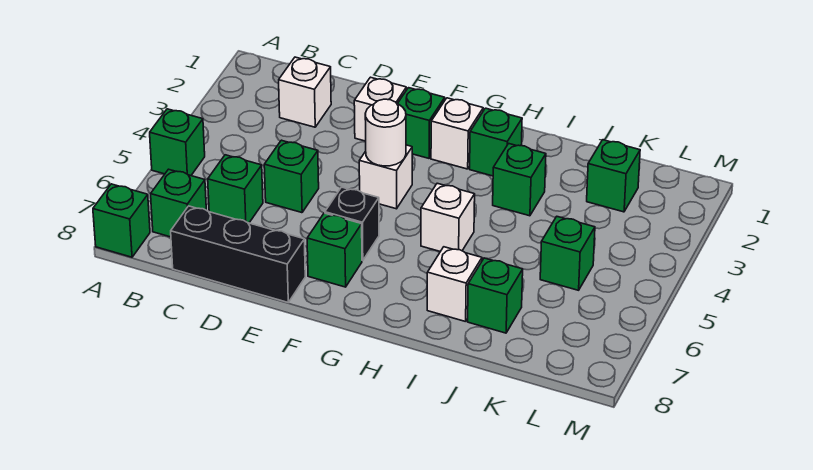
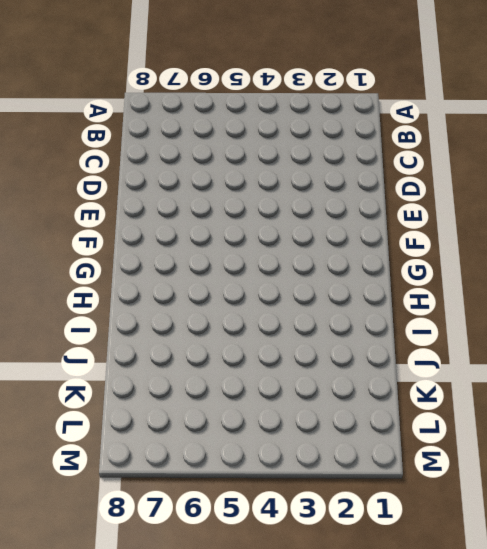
none -> green brick A5 level 1
none -> green brick A8 level 1
none -> green brick B7 level 1

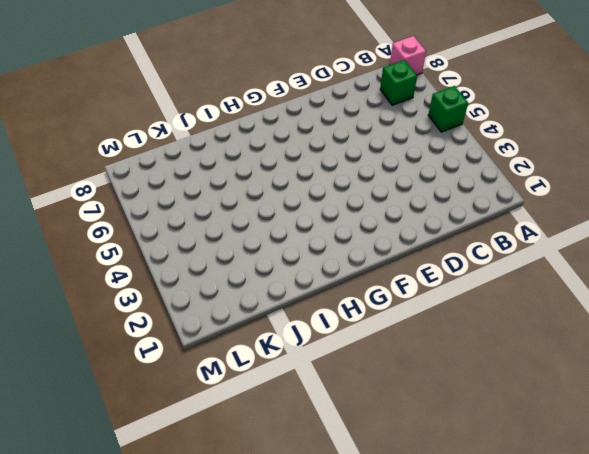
pink brick A8 level 1 -> green brick A8 level 1
none -> white brick C2 level 1
none -> green brick C6 level 1
none -> black brick C8:E8 level 1

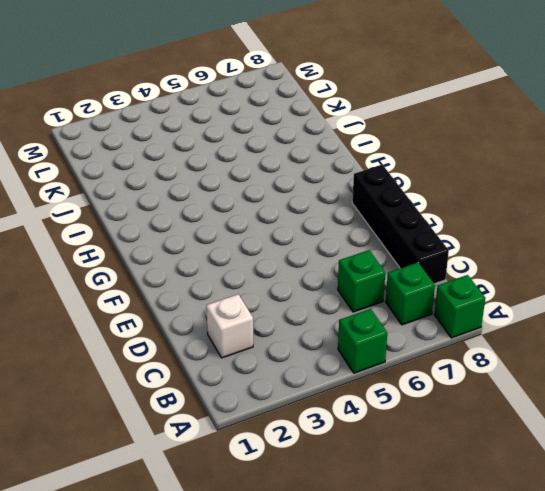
black brick C8:F8 level 1 -> black brick C8:E8 level 1
none -> green brick D5 level 1
none -> white brick E2 level 1
none -> green brick F2 level 1

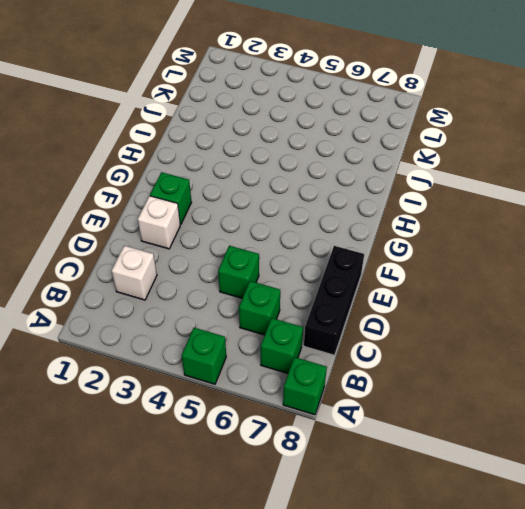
none -> white brick F4 level 1
none -> black brick F6 level 1
none -> green brick F7 level 1

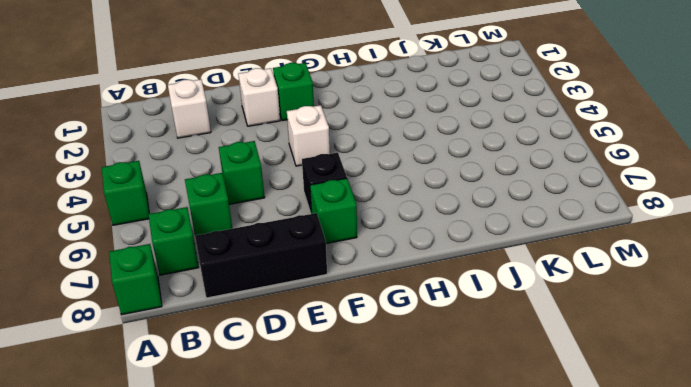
none -> white brick G2 level 1
none -> green brick H2 level 1
none -> white brick H5 level 1

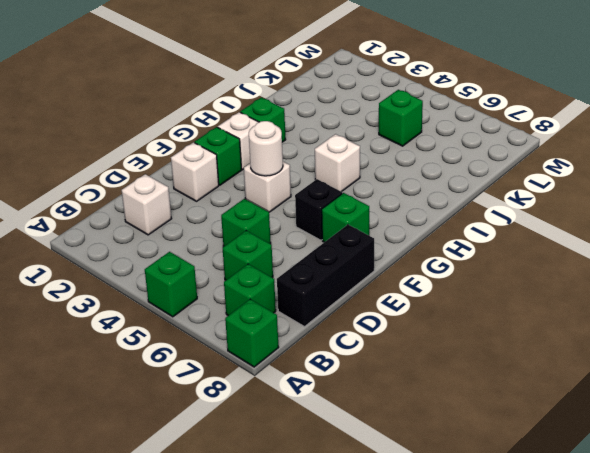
none -> green brick I3 level 1
none -> white brick I7 level 1
none -> green brick J7 level 1

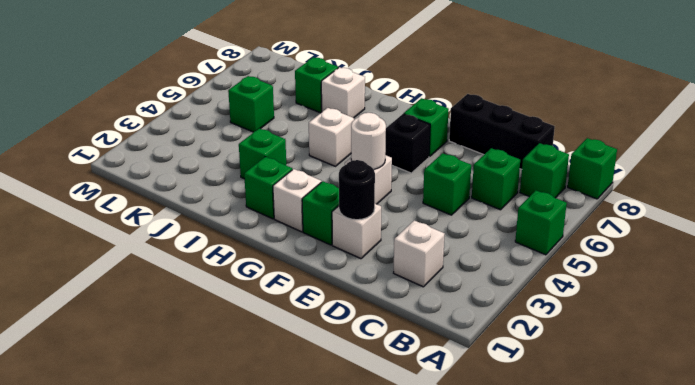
black round brick E2 level 2 -> none
none -> green brick K2 level 1

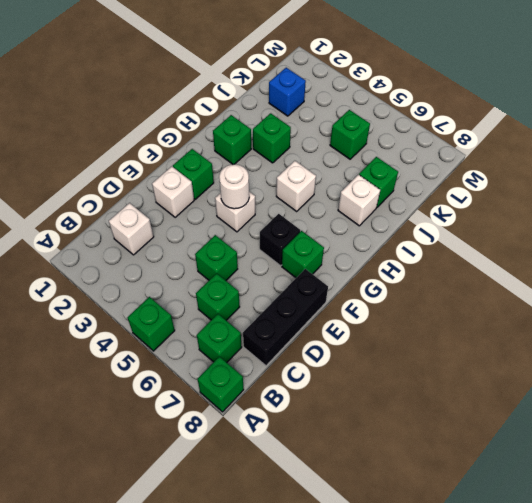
blue brick K2 level 1 -> green brick K2 level 1
none -> white brick G2 level 1

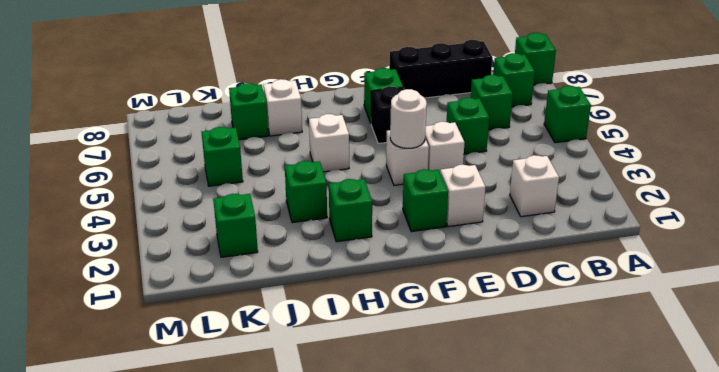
white brick E4 level 1 -> white brick G2 level 1

